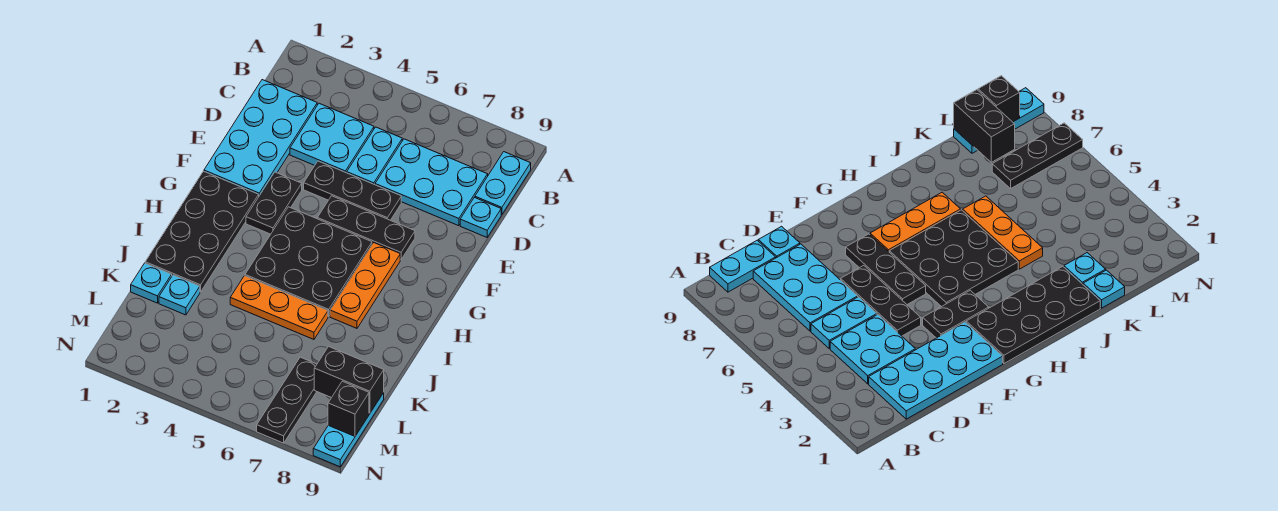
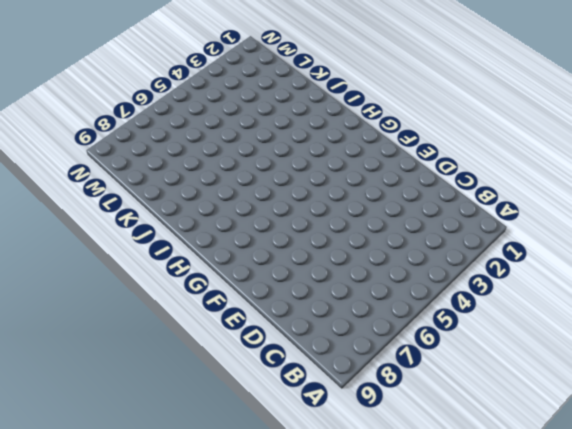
none -> cyan plate B9:C9 level 1
none -> cyan plate C1:F2 level 1
none -> cyan plate C3:D4 level 1

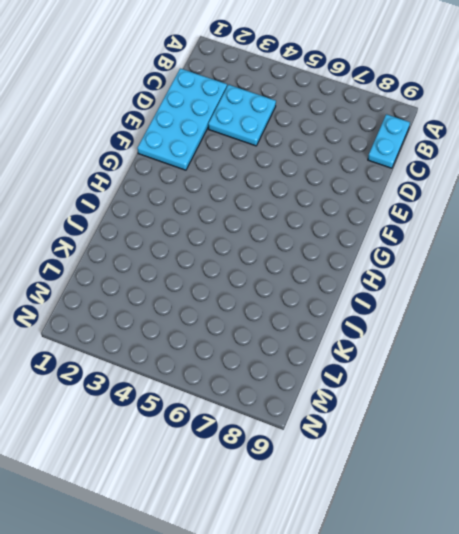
none -> cyan plate C5:D5 level 1
none -> cyan plate C6:D8 level 1
none -> cyan plate D9 level 1

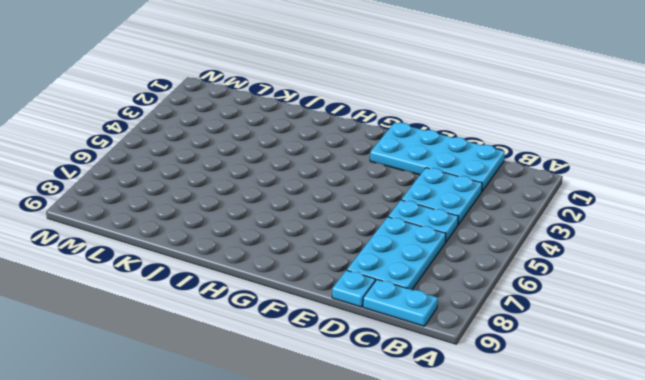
none -> black plate E4:E6 level 1
none -> black plate F3:G3 level 1
none -> black plate F5:F7 level 1

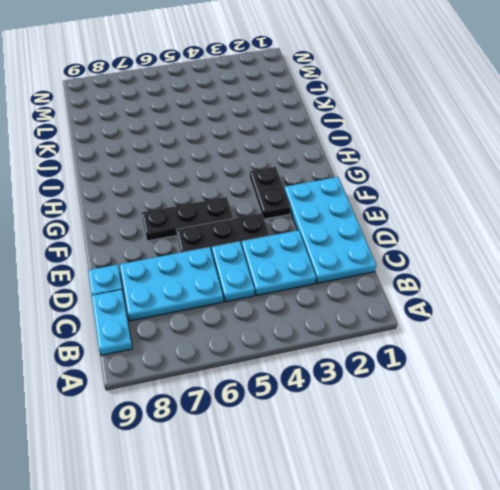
none -> black plate G1:J2 level 1
none -> black plate G4:I6 level 1
none -> orange plate G7:I7 level 1

